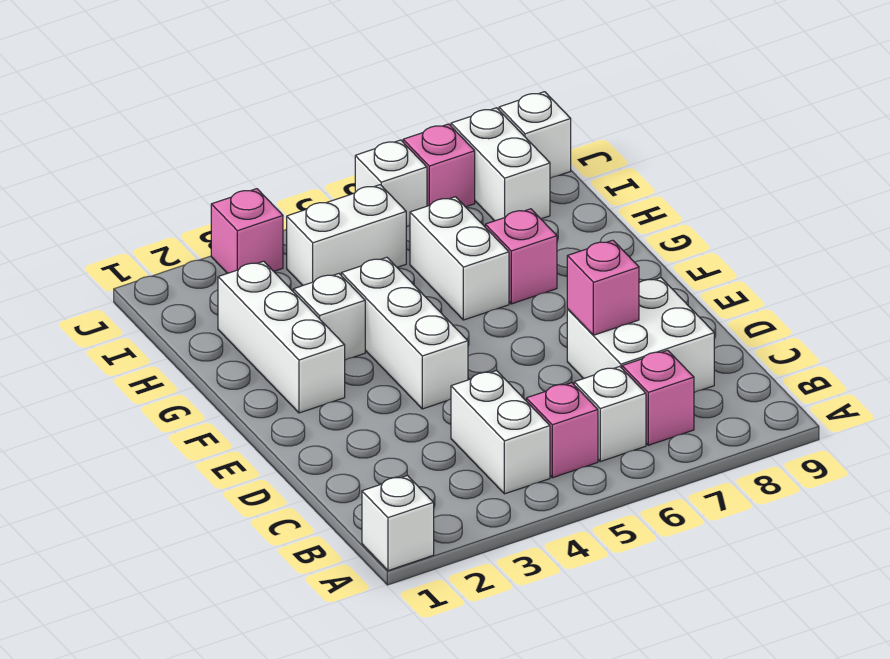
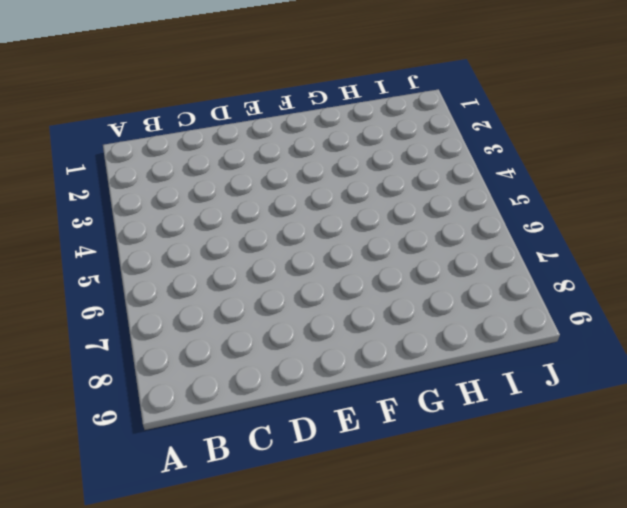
none -> white brick A1 level 1
none -> white brick B4:C4 level 1
none -> pink brick B5 level 1

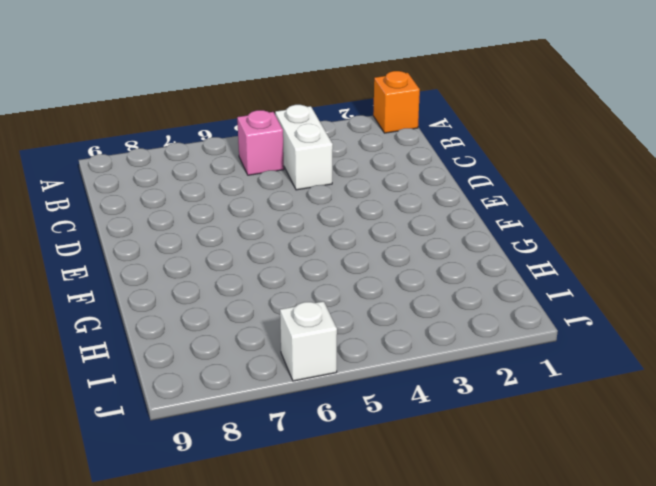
orange brick A1 level 1 -> white brick A1 level 1
none -> white brick B6 level 1
none -> pink brick B7 level 1
none -> white brick C7:D8 level 1

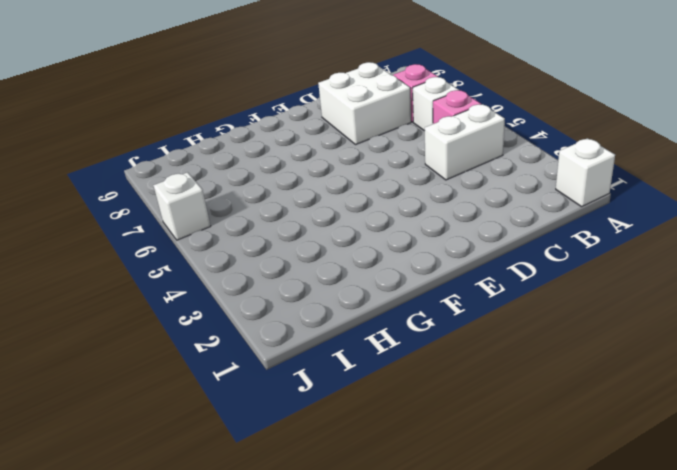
none -> white brick E4:G4 level 1
none -> white brick F2:H2 level 1
none -> white brick G3 level 1

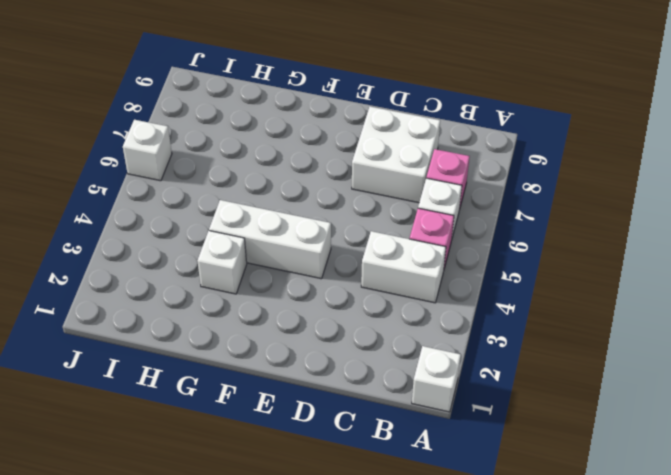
none -> white brick F2:H2 level 1
none -> white brick G6:H6 level 1
none -> pink brick G7 level 1

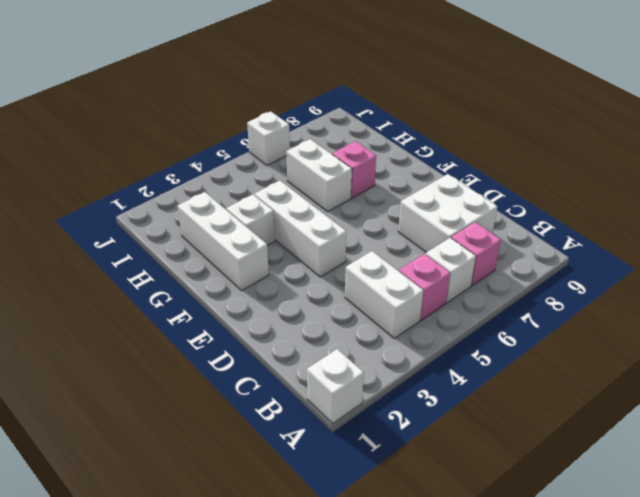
none -> white brick I4:I5 level 1
none -> white brick I8:J8 level 1
none -> pink brick J3 level 1

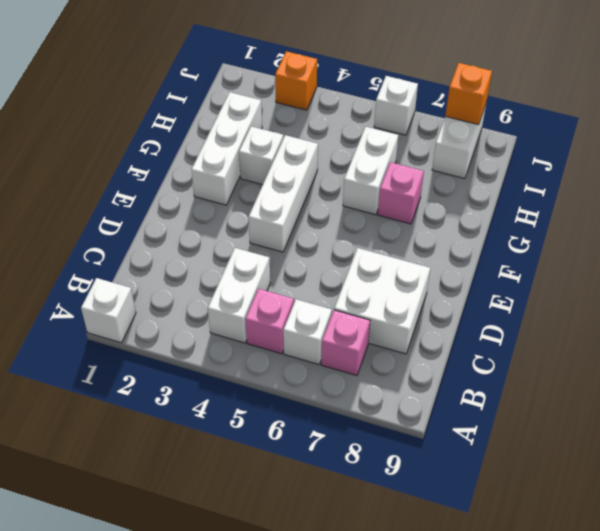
orange brick J3 level 1 -> pink brick J3 level 1
orange brick J8 level 2 -> none
none -> white brick I4:I5 level 1
none -> pink brick J7 level 1
none -> white brick J9 level 1

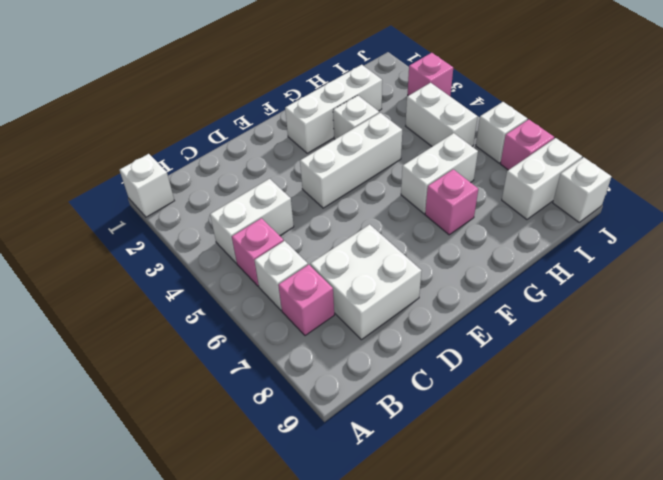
none -> pink brick D7 level 2

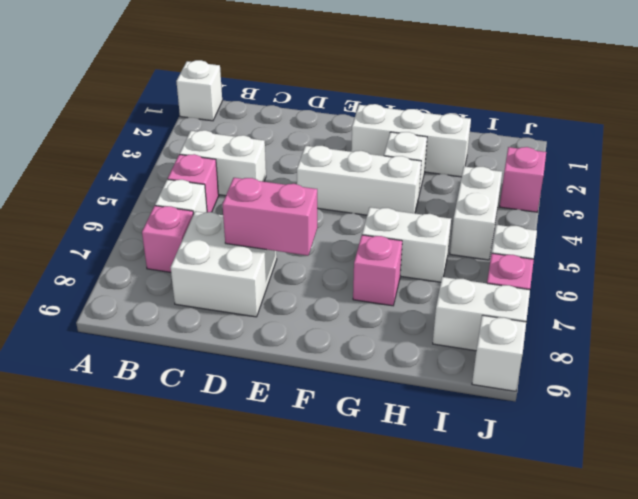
pink brick D7:E7 level 2 -> pink brick D7 level 2

